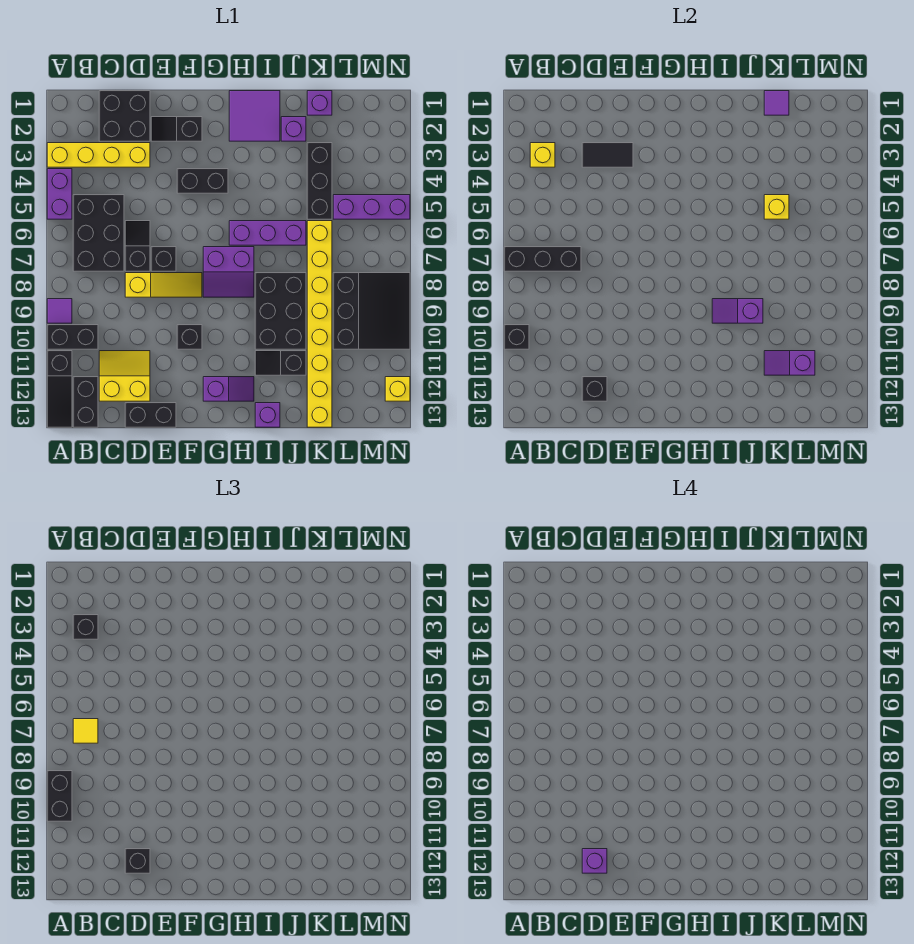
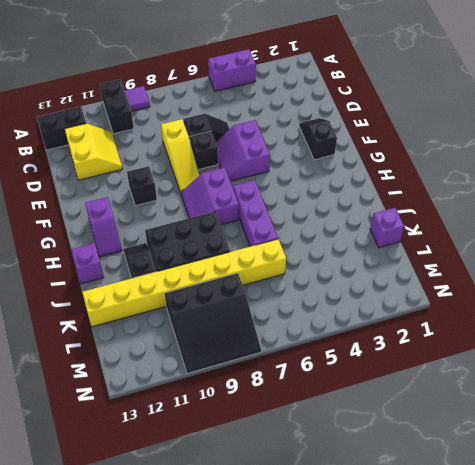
purple slope E5:F6 level 1 top 5 -> none
none -> yellow brick A3:D3 level 1
none -> black slope A11:A13 level 1 top 11
none -> black brick B5:C7 level 1
none -> black brick C1:D2 level 1

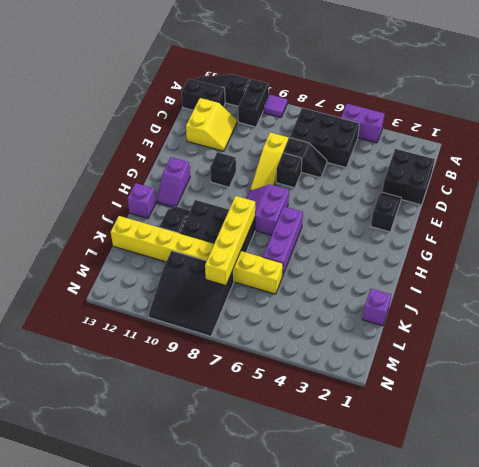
yellow brick I8:L8 level 2 -> yellow brick A3:D3 level 1
none -> black brick D13:E13 level 1
none -> black brick F4:G4 level 1
none -> purple tile H1:I2 level 1
none -> purple brick J2 level 1

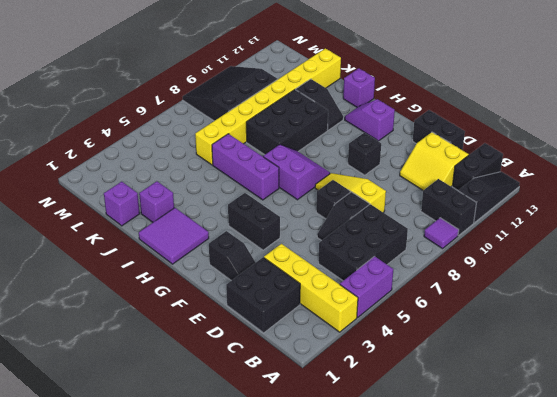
none -> black brick K3:K5 level 1
none -> purple brick L5:N5 level 1
none -> yellow brick N12 level 1
none -> black brick A7:C7 level 2

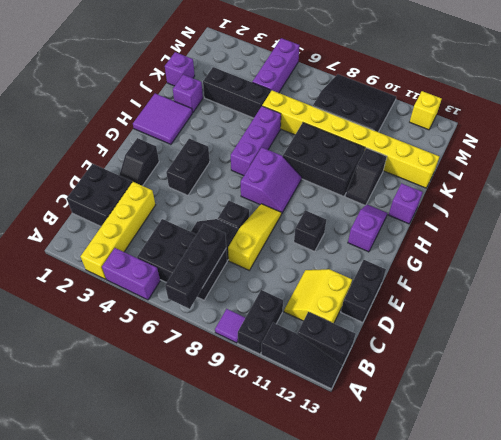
none -> black brick A10 level 2
none -> yellow brick B3 level 2
none -> black tile D3:E3 level 2
none -> black brick D12 level 2

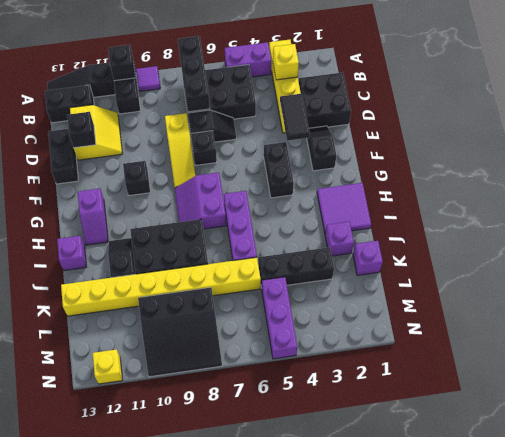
none -> purple slope I9:J9 level 2 top J
none -> purple tile K1 level 2
none -> yellow brick K5 level 2
none -> purple slope K11:L11 level 2 top L

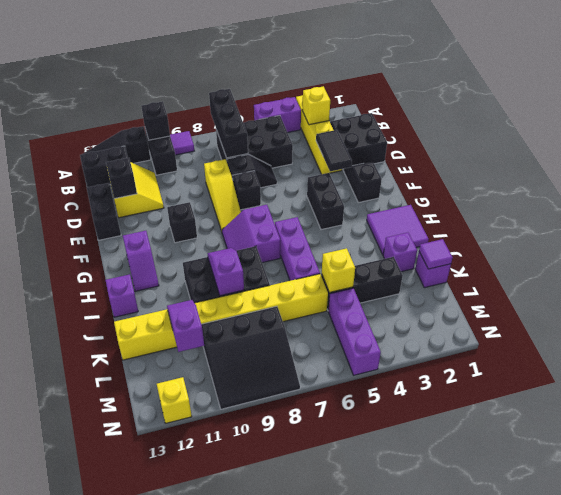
none -> black slope I11:J11 level 1 top J
none -> black brick A9:A10 level 3
none -> black brick B3 level 3
none -> yellow tile B7 level 3

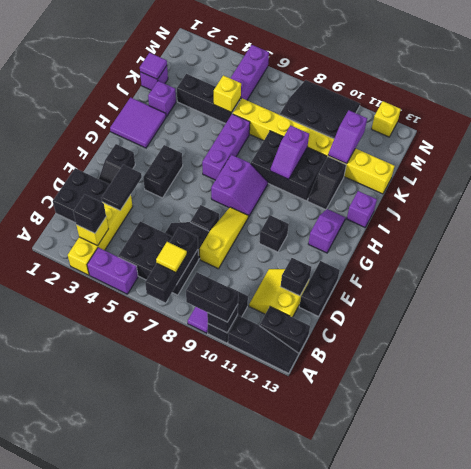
none -> black brick D12 level 3
none -> purple brick D12 level 4

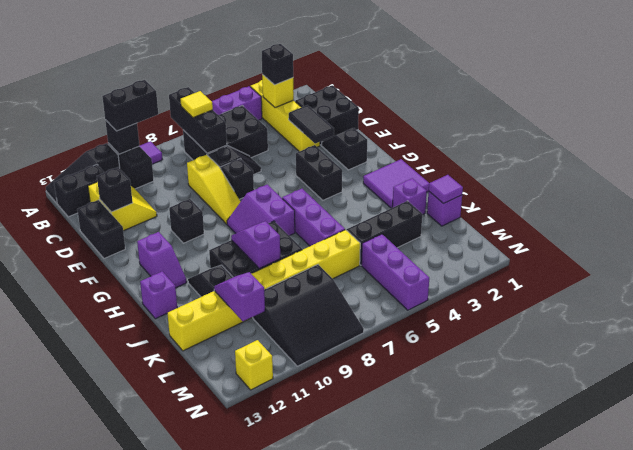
none -> yellow brick K5 level 2
none -> black brick D12 level 3
none -> purple brick D12 level 4

